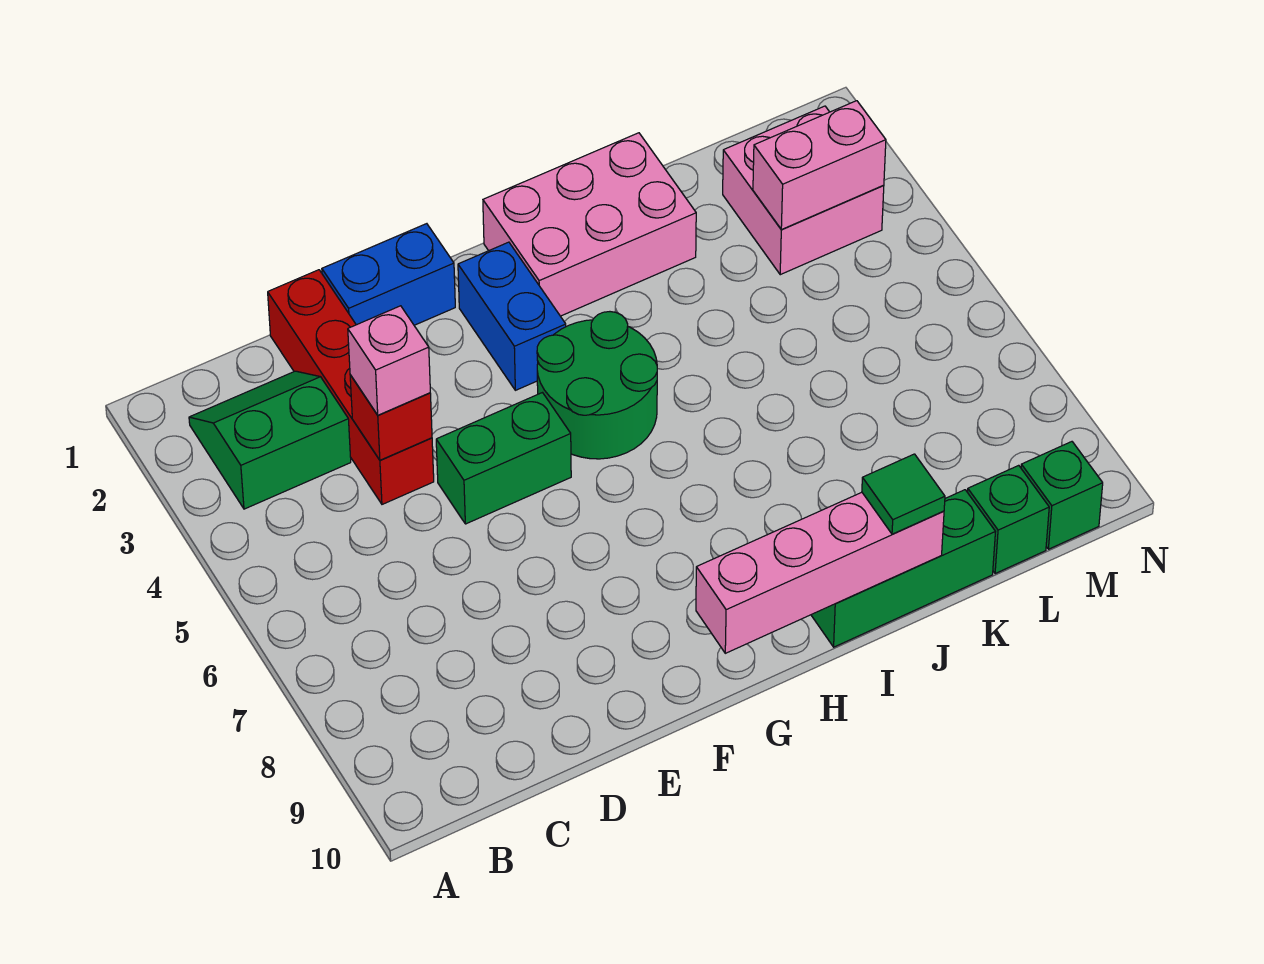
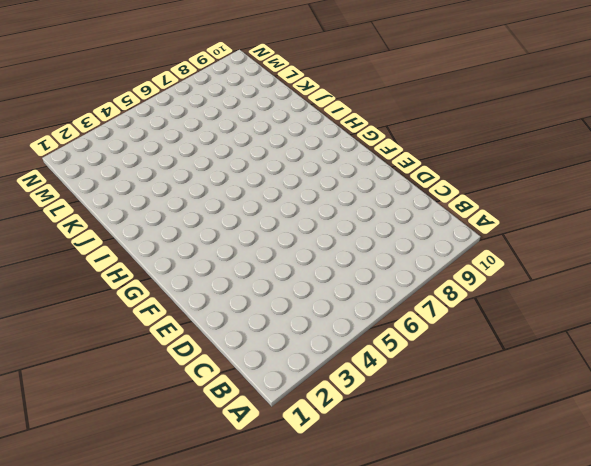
none -> green slope B2:C3 level 1 top 3
none -> red brick D1:D4 level 1
none -> blue brick E1:F1 level 1

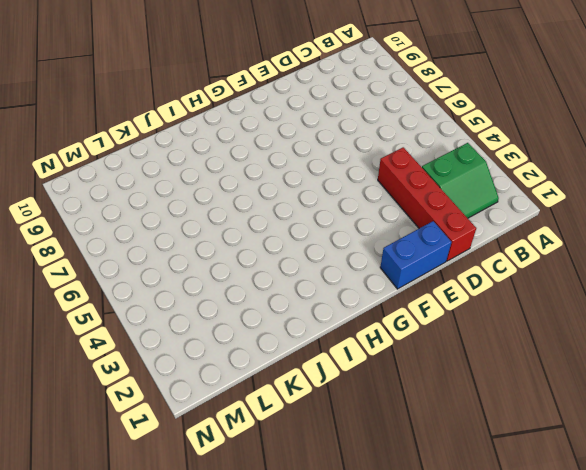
none -> green brick E5:F5 level 1
none -> blue brick G2:G3 level 1
none -> green round brick G4:H5 level 1

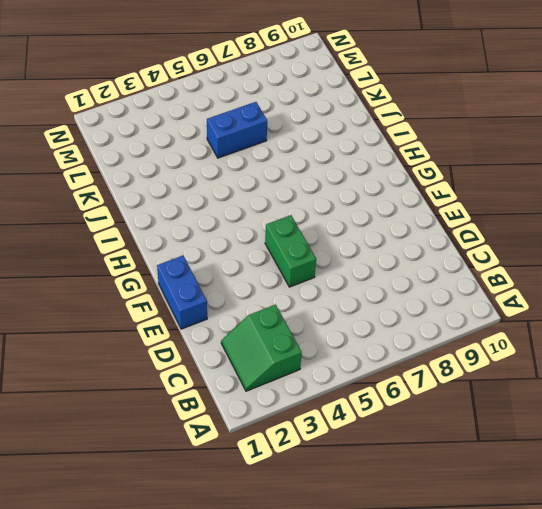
blue brick K5:K6 level 1 -> blue brick G2:G3 level 1
none -> red brick D1:D4 level 1
none -> green round brick G4:H5 level 1
none -> pink brick H1:J2 level 1

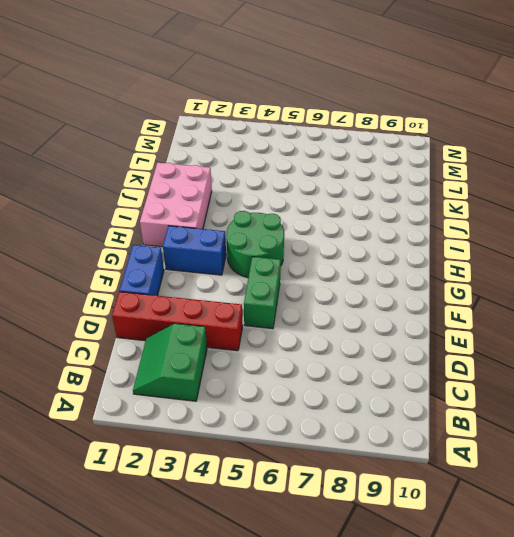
none -> green brick I10:K10 level 1
none -> pink brick L2:M3 level 1
none -> green brick L10 level 1

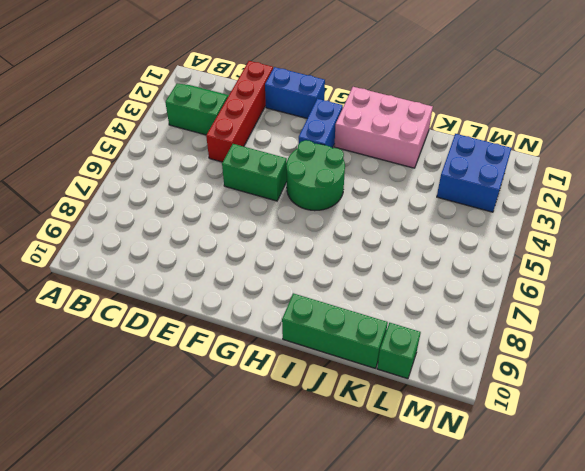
blue brick L2:M3 level 1 -> pink brick L2:M3 level 1
none -> green brick M10 level 1
none -> red brick D4 level 2
none -> pink brick G10:J10 level 2

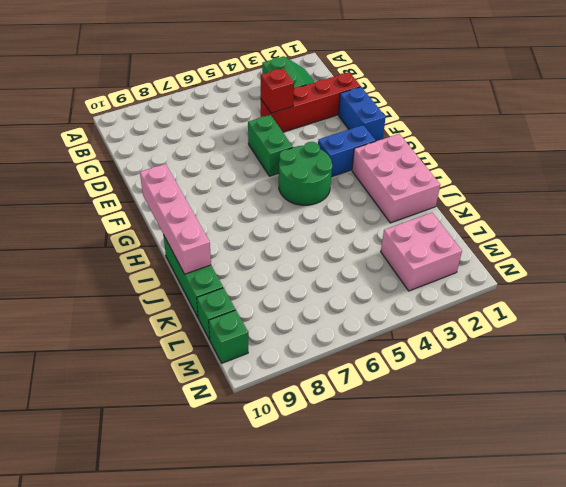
none -> pink brick L3:M3 level 2
none -> pink brick D4 level 3
none -> green tile J10 level 3

